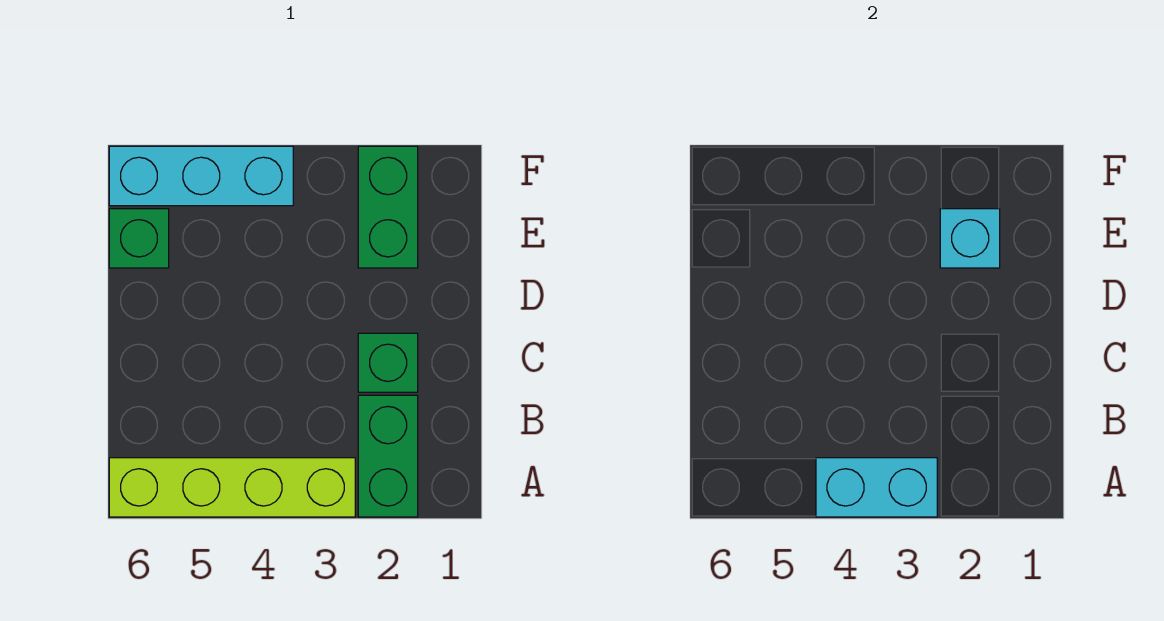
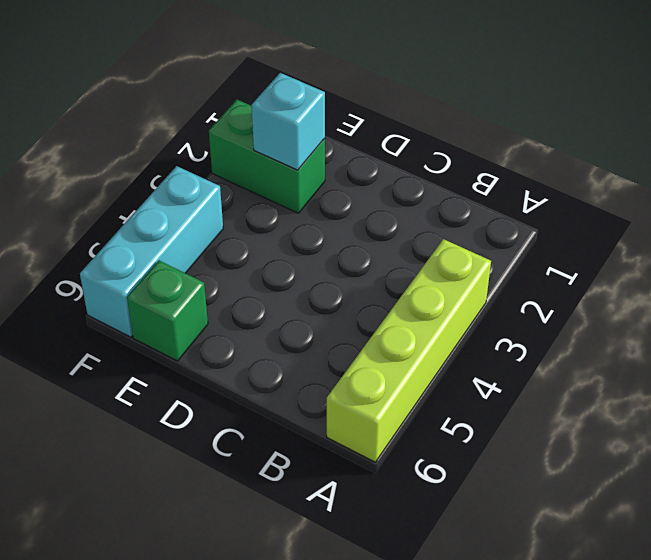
none -> green brick A2:B2 level 1
none -> green brick C2 level 1

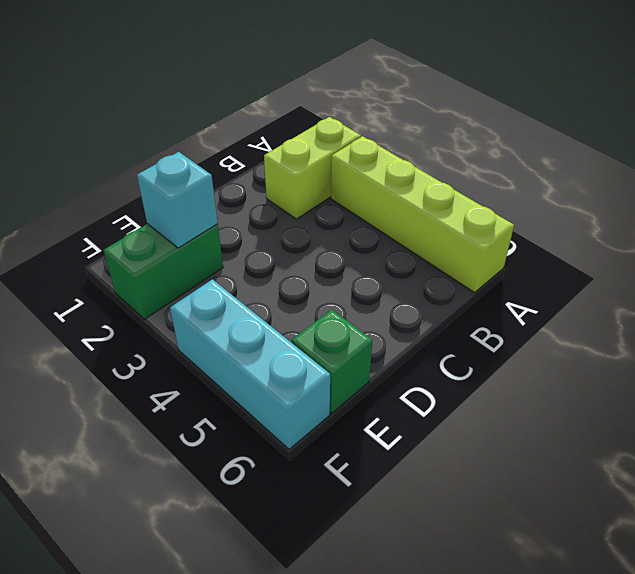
lime brick A2:B2 level 1 -> green brick A2:B2 level 1
none -> green brick C2 level 1
none -> cyan brick A3:A4 level 2

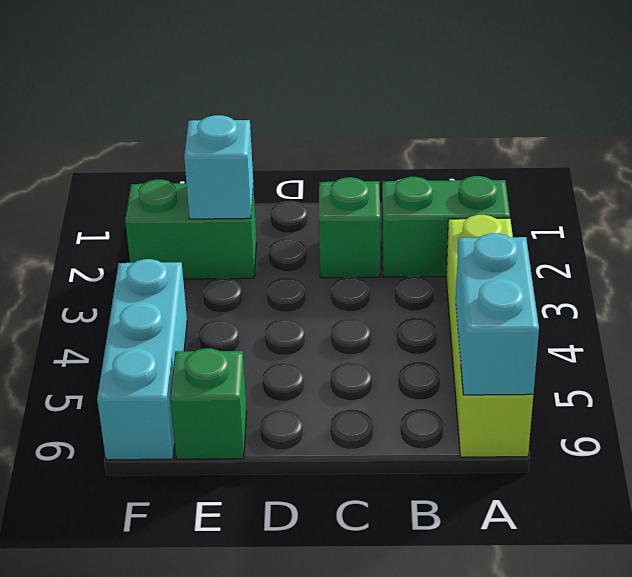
cyan brick A5:A6 level 2 -> cyan brick A3:A4 level 2

